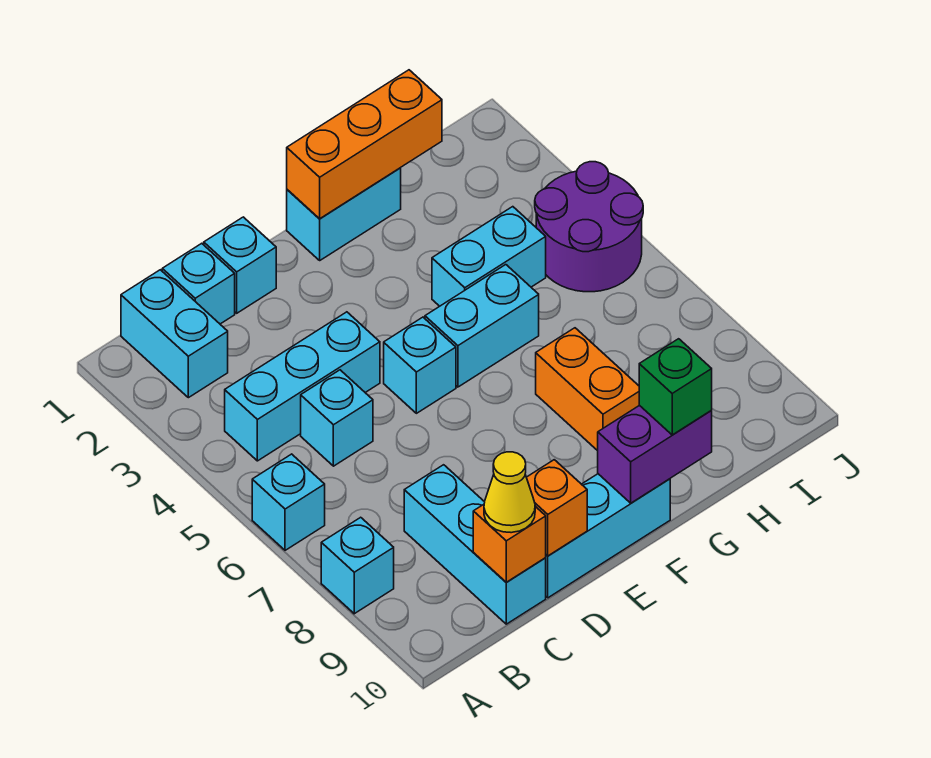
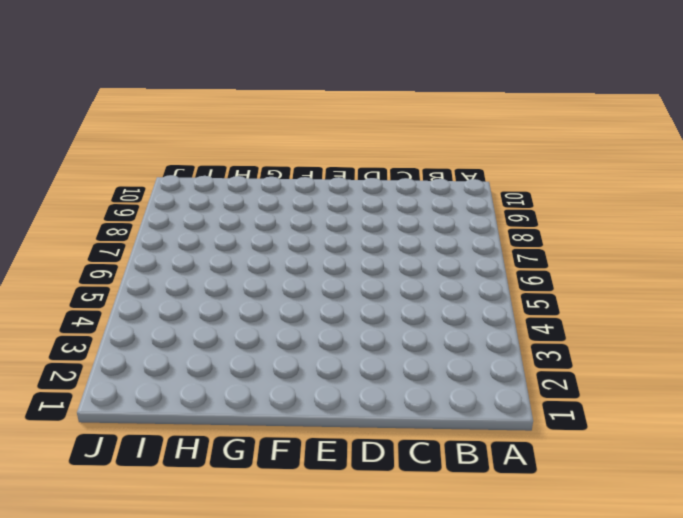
none -> cyan brick A6 level 1
none -> cyan brick A8 level 1
none -> cyan brick B1:B2 level 1

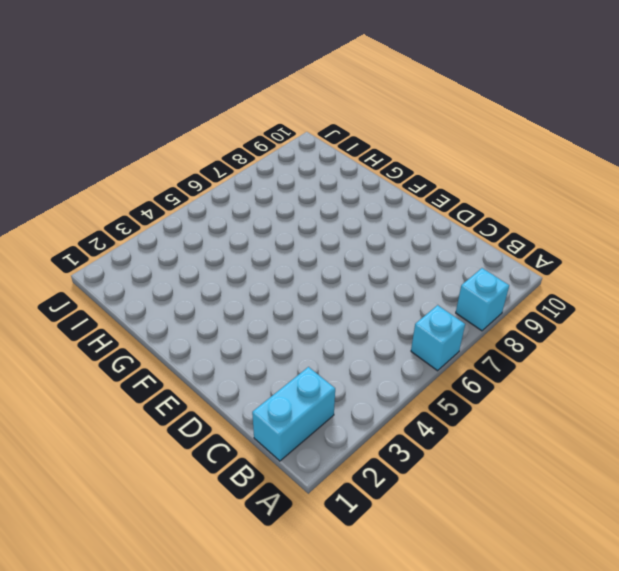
none -> cyan brick B4:D4 level 1
none -> cyan brick C1 level 1
none -> cyan brick C5 level 1

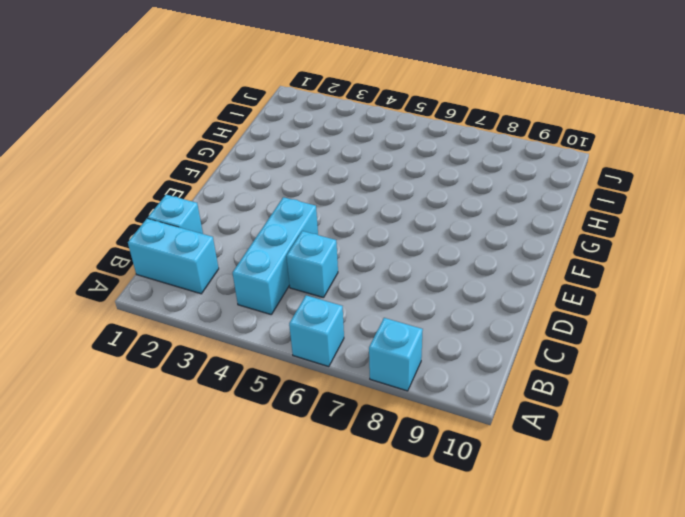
none -> cyan brick C8:C10 level 1
none -> cyan brick D1 level 1
none -> cyan brick D10:F10 level 1

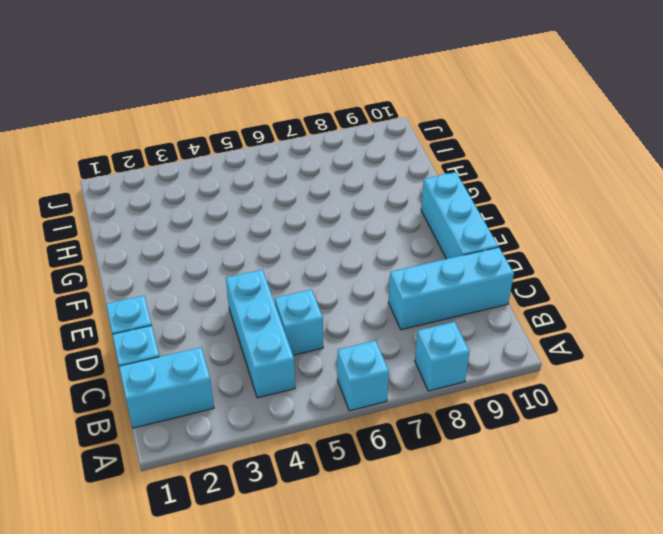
none -> cyan brick E5 level 1
none -> cyan brick F1:G1 level 1
none -> cyan brick F5:G5 level 1

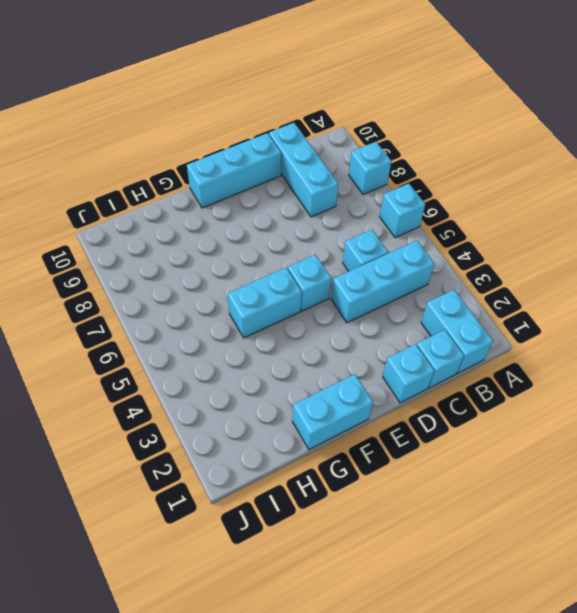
none -> cyan brick G4:H4 level 1
none -> orange brick G7:G8 level 1
none -> purple round brick I4:J5 level 1

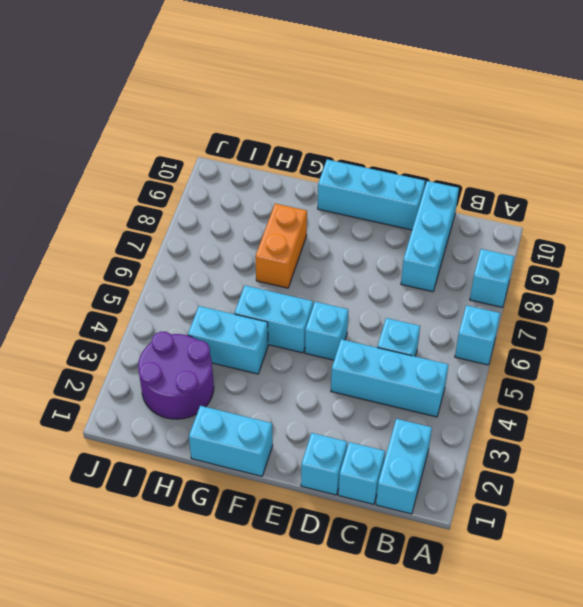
purple round brick H2:I3 level 1 -> purple round brick I4:J5 level 1
none -> orange brick C10 level 2
none -> orange brick D10 level 2
none -> orange brick F1:H1 level 2

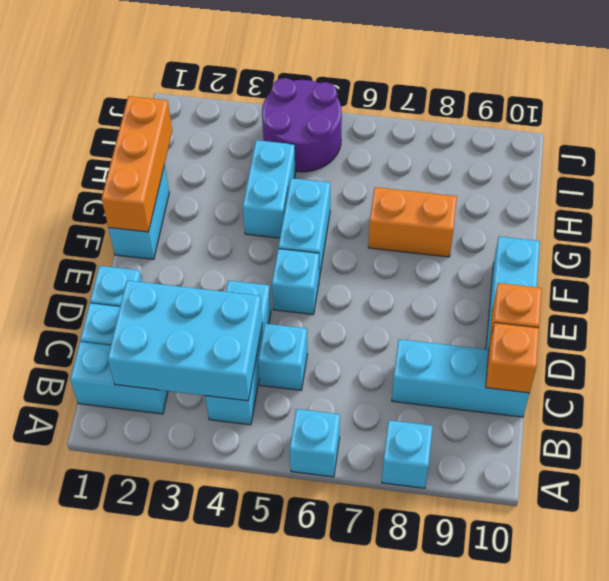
cyan brick B2:C4 level 2 -> none
none -> purple brick F10:G10 level 2
none -> yellow cone C10 level 3
none -> green brick G10 level 3

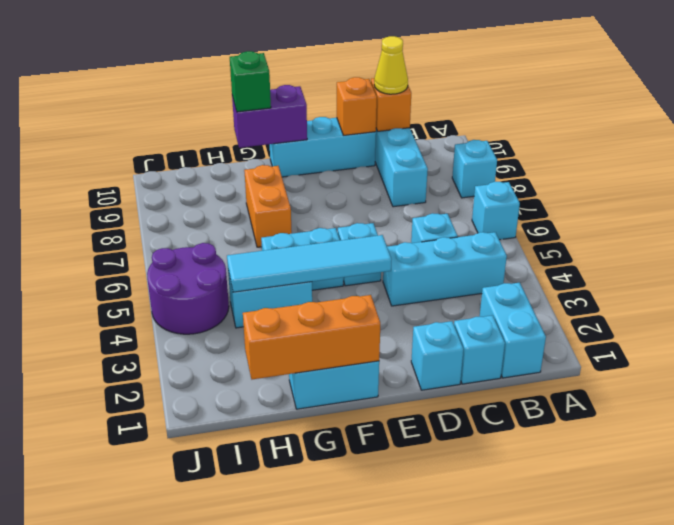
cyan tile E4:H4 level 2 -> none

